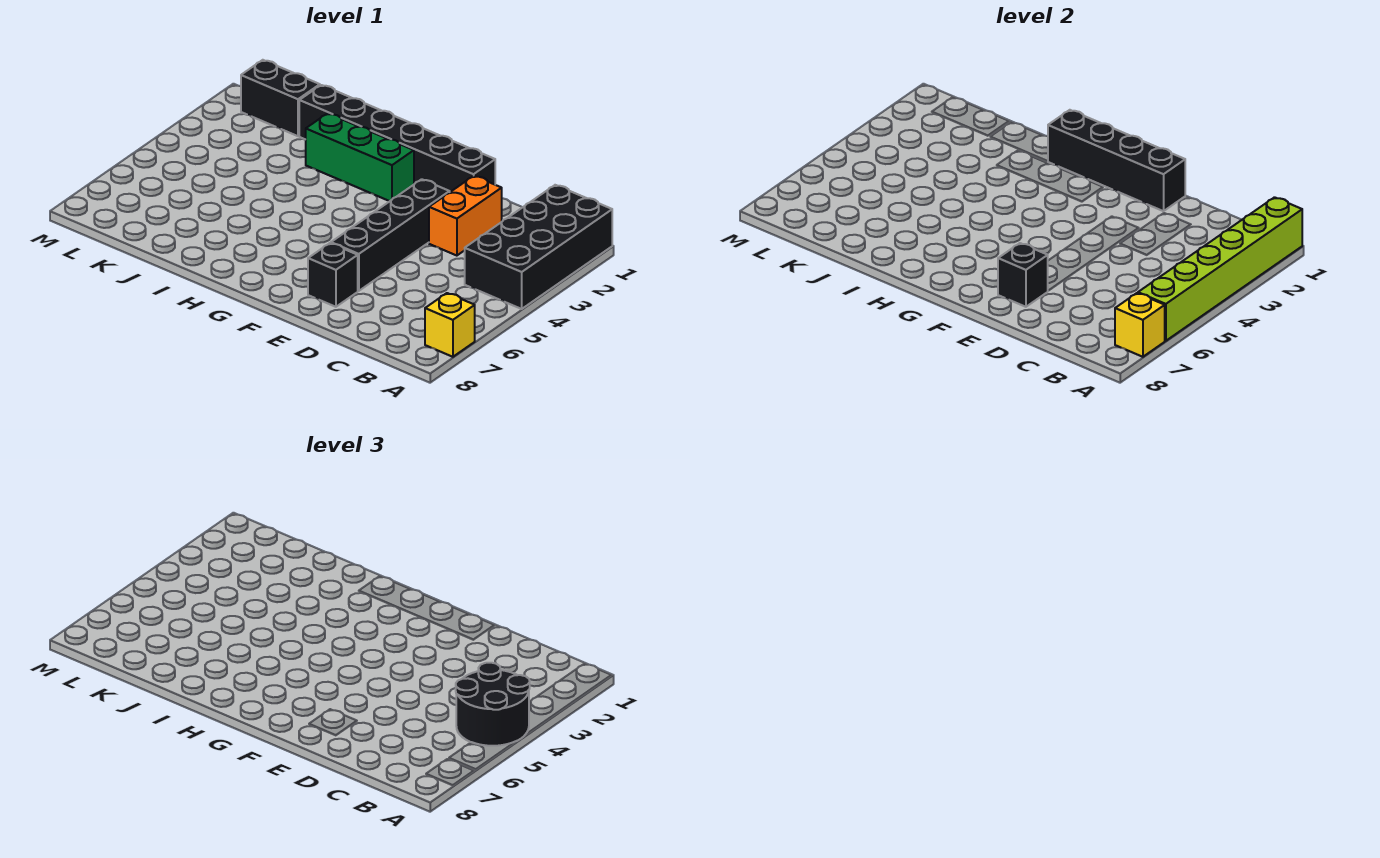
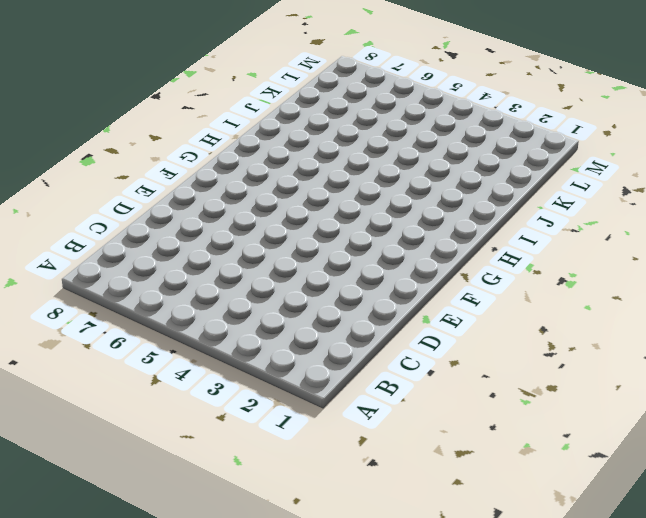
none -> black brick A1:B4 level 1
none -> yellow brick A7 level 1
none -> orange brick D2:D3 level 1

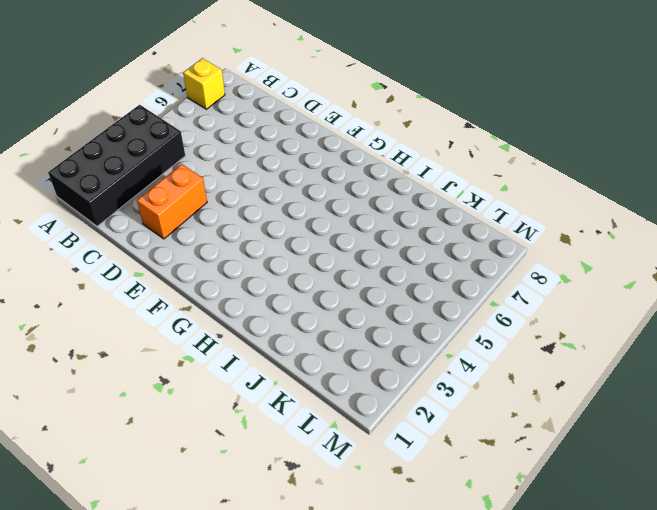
none -> black brick E1:J1 level 1
none -> black brick E3:E6 level 1
none -> black brick E7 level 1

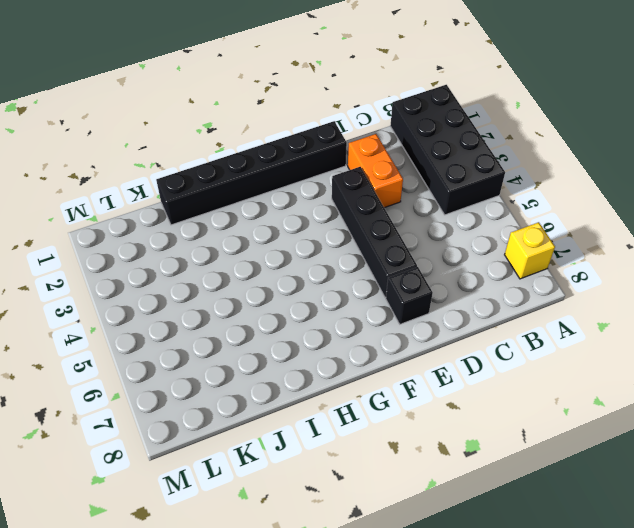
none -> green brick G2:I2 level 1
none -> black brick K1:L1 level 1
none -> lime brick A1:A6 level 2

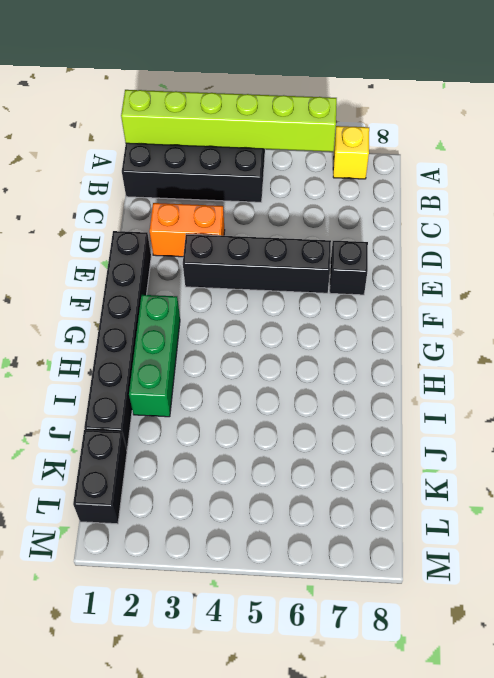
none -> yellow brick A7 level 2
none -> black brick E1:H1 level 2
none -> black brick E7 level 2

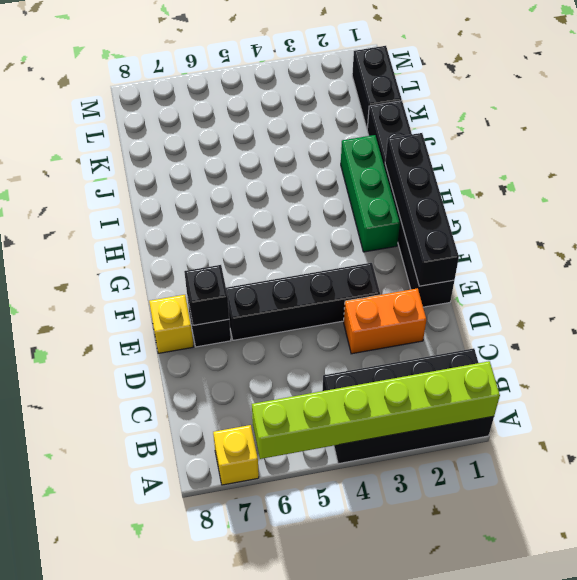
yellow brick E8 level 1 -> yellow brick A7 level 2
none -> black round brick A4:B5 level 3

